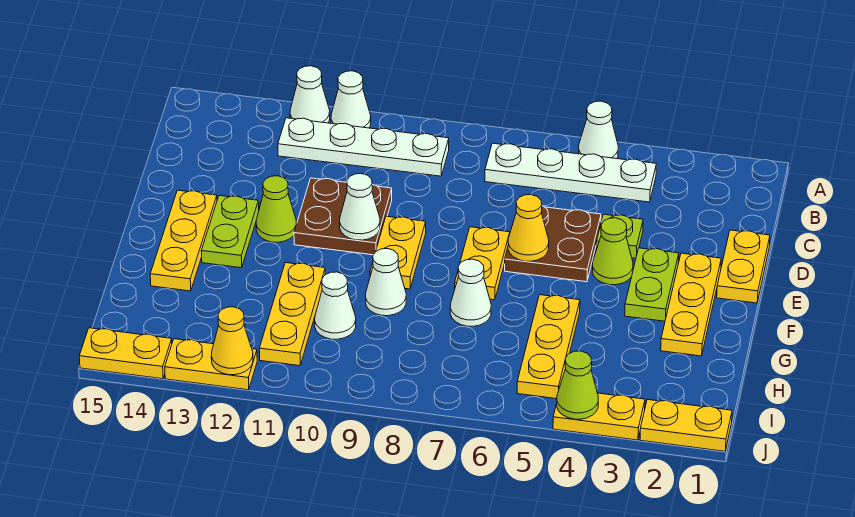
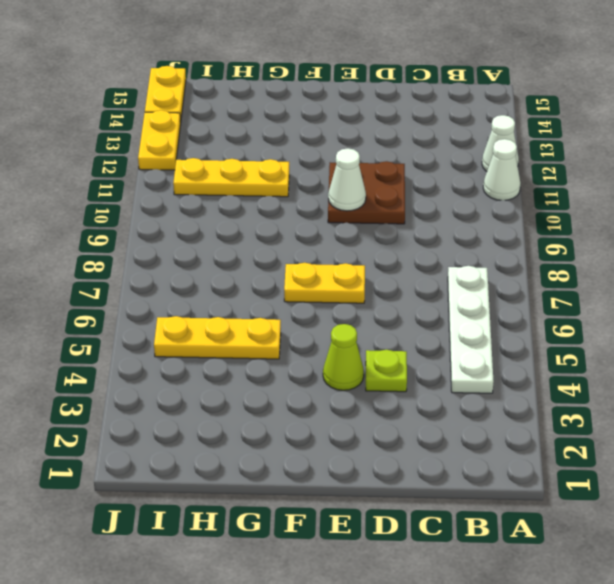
none -> white cone A5 level 1
none -> white plate B9:B12 level 1
none -> yellow plate D1:E1 level 1
none -> brown plate D5:E6 level 1

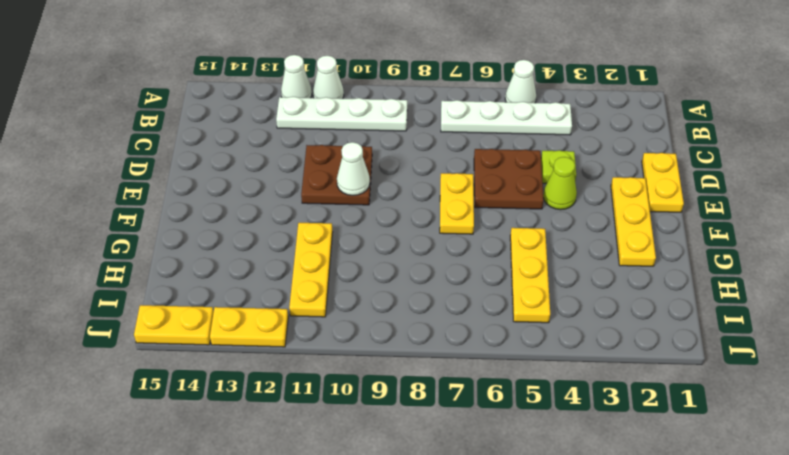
none -> lime plate E3:F3 level 1
none -> yellow plate E9:F9 level 1
none -> lime cone E12 level 1
none -> lime plate E13:F13 level 1

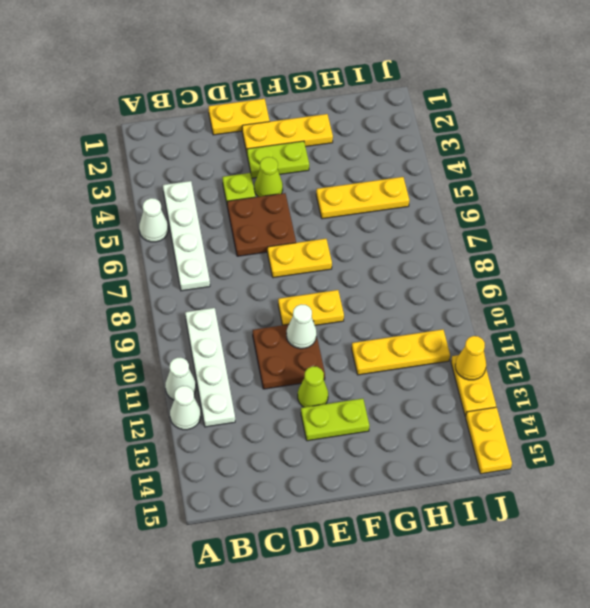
none -> yellow plate E14:G14 level 1
none -> white cone G7 level 1
none -> white cone G9 level 1
none -> white cone H10 level 1

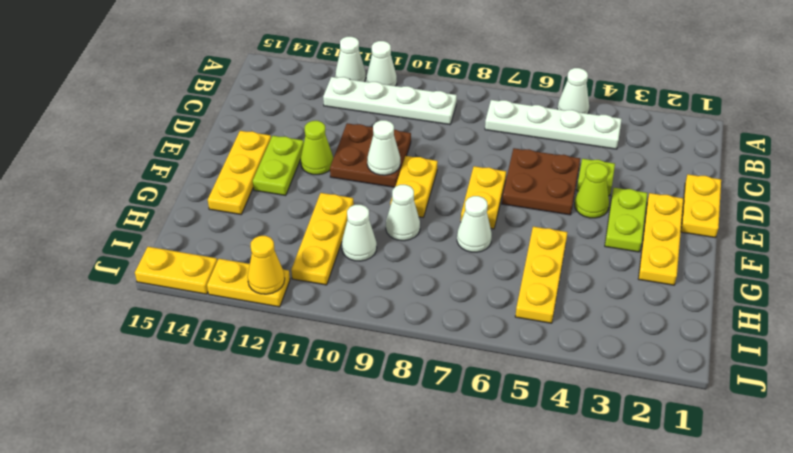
none -> yellow plate J1:J2 level 1
none -> yellow plate J3:J4 level 1
none -> yellow cone E6 level 2
none -> lime cone J4 level 2

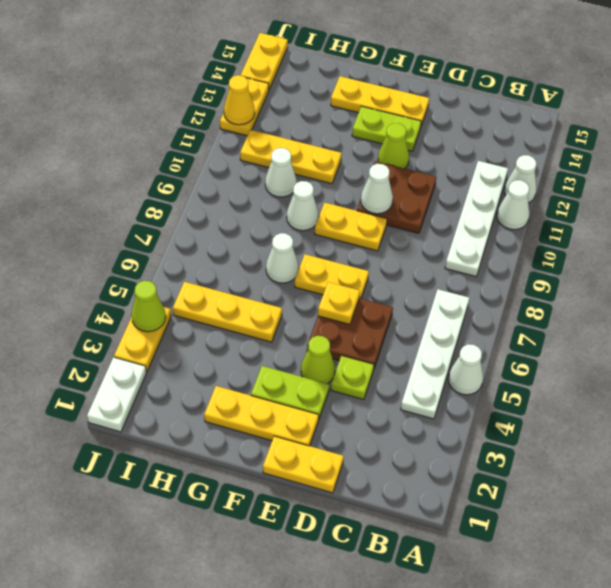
yellow plate E6 level 2 -> yellow cone E6 level 2
white plate J1:J2 level 1 -> yellow plate J1:J2 level 1

